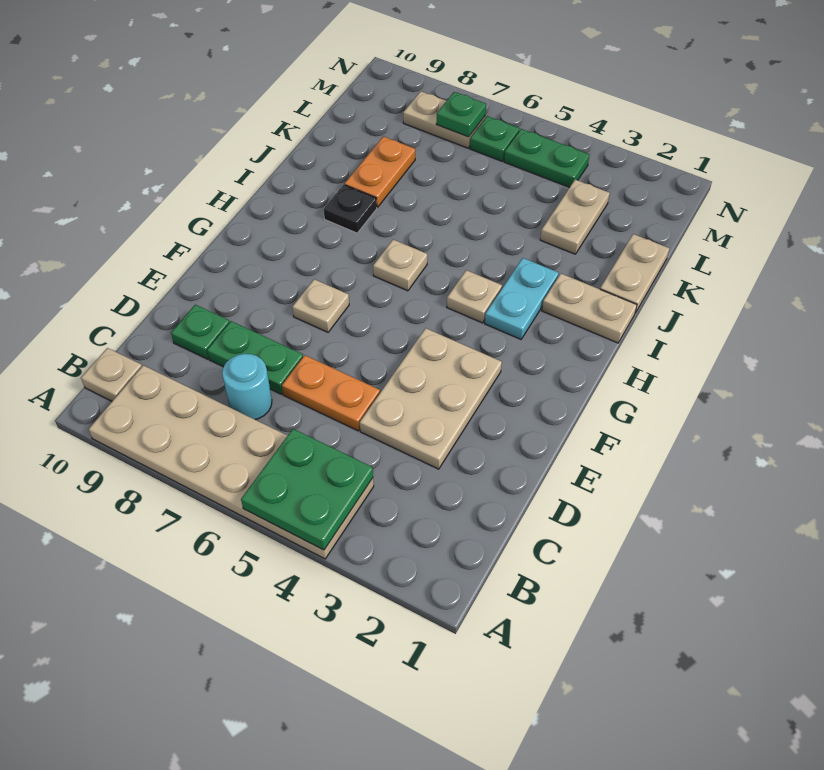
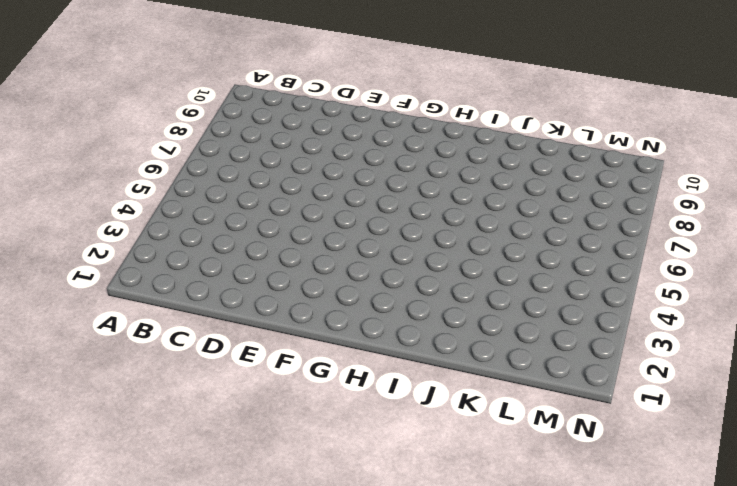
none -> tan plate A4:B9 level 1
none -> tan plate B10 level 1
none -> cyan round brick C7 level 1

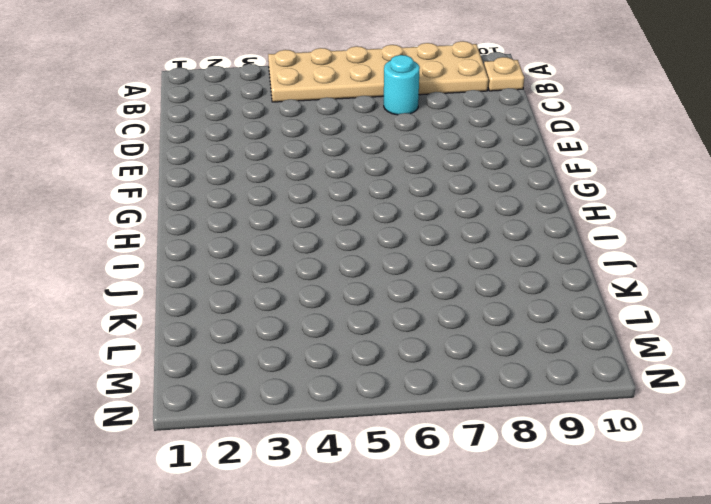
none -> tan plate D3:F4 level 1
none -> orange plate D5:D6 level 1
none -> green plate D7:D8 level 1

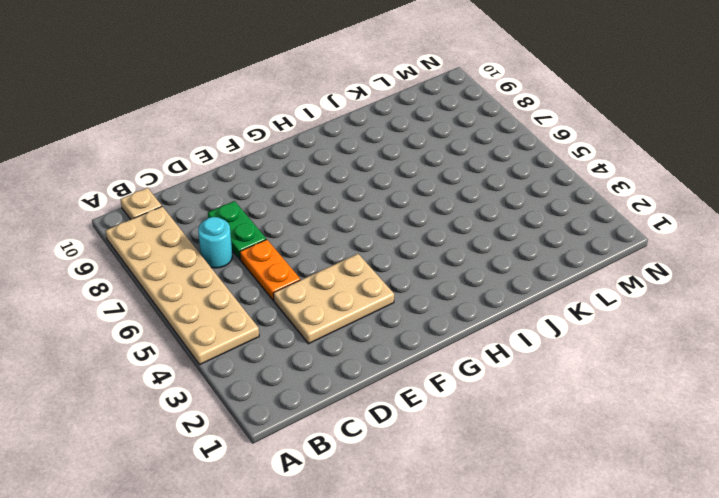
none -> green plate D9 level 1
none -> tan plate F7 level 1
none -> cyan plate H3:I3 level 1

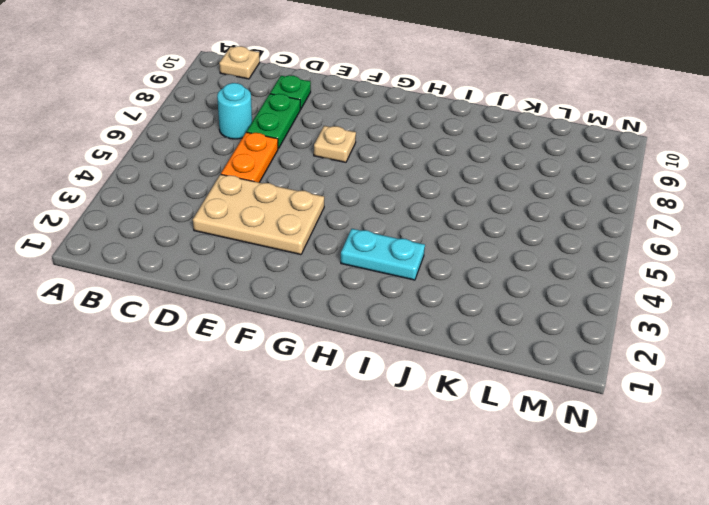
none -> tan plate A4:B9 level 1
none -> tan plate H4 level 1
none -> tan plate H6 level 1

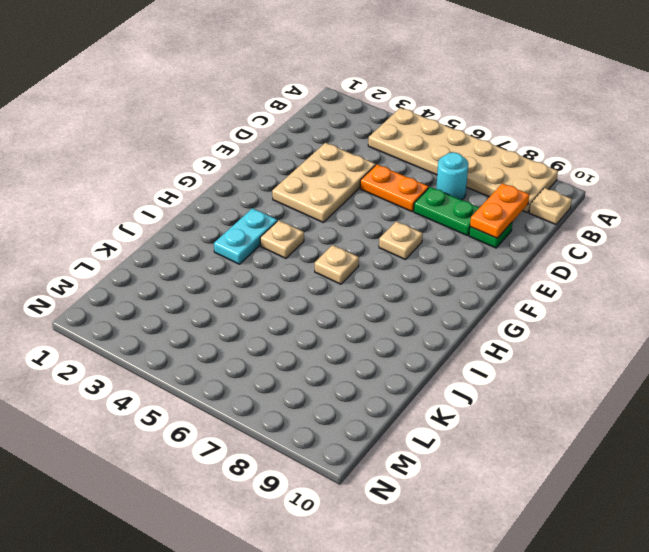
orange plate C9:D9 level 2 -> orange plate J8:K8 level 1
none -> tan plate I1:I2 level 1
none -> black plate I8 level 1
none -> tan plate J1:K1 level 1

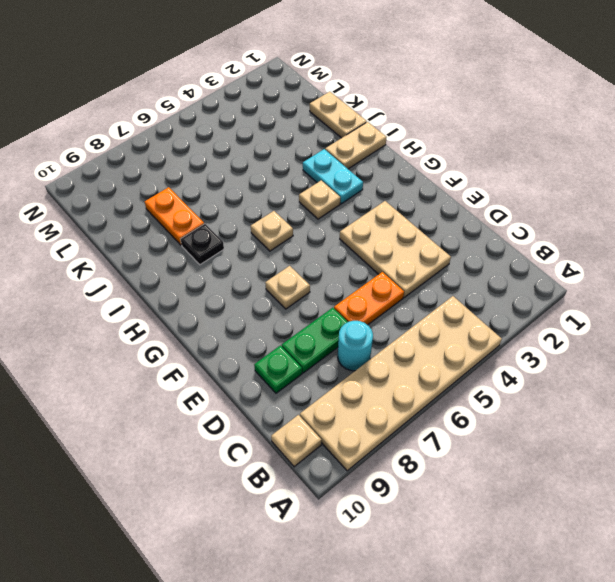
none -> tan plate K3:L3 level 1
none -> green plate M4:M5 level 1
none -> green plate M6 level 1

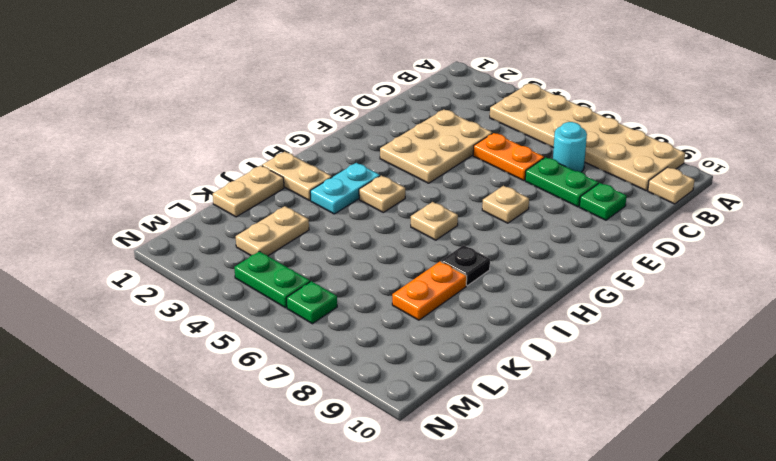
none -> tan plate M7:M8 level 1
none -> green plate A4:B5 level 2
none -> green plate M7 level 2

